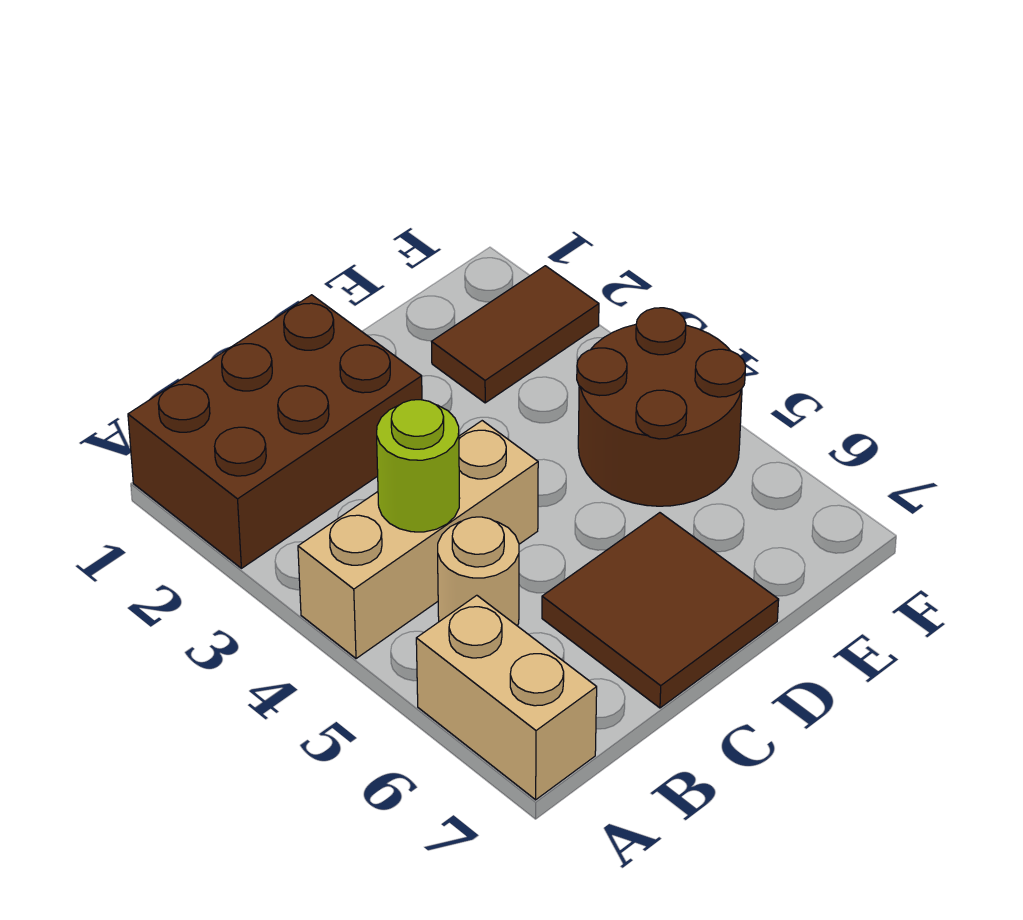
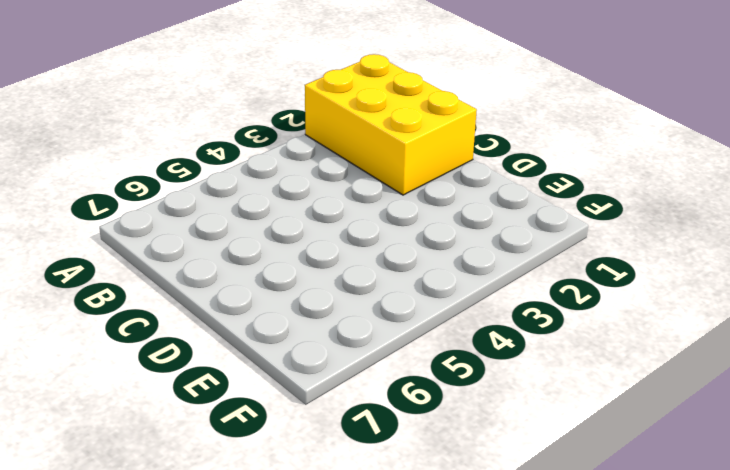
yellow brick A1:C2 level 1 -> brown brick A1:C2 level 1
none -> tan brick A4:C4 level 1
none -> tan brick A6:A7 level 1

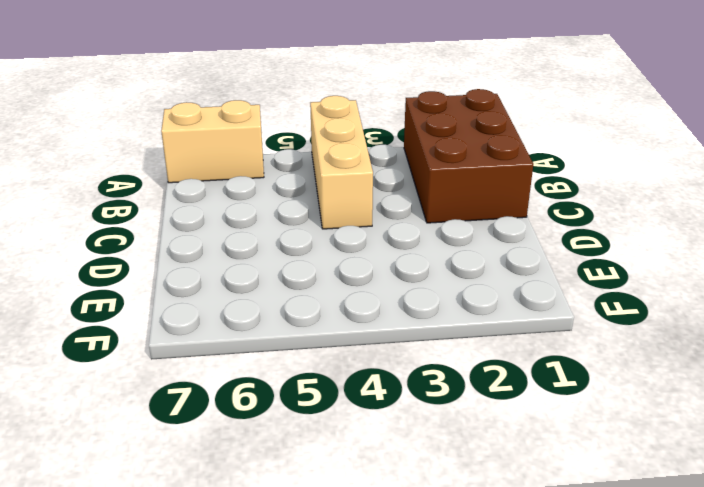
none -> tan round brick B5 level 1
none -> brown tile C6:D7 level 1

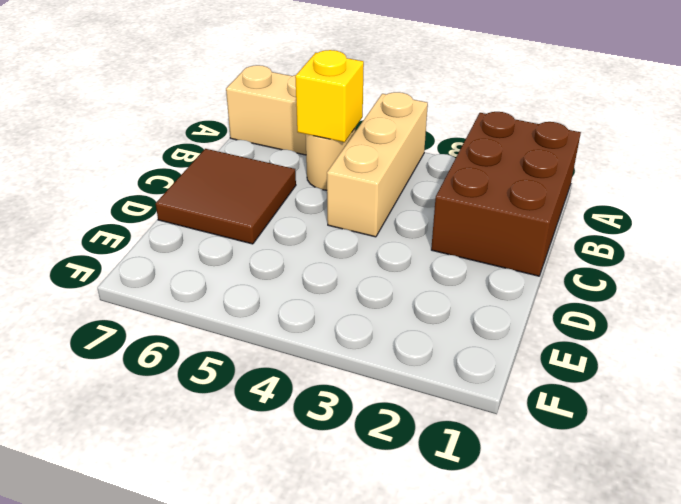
yellow brick B5 level 2 -> none
none -> brown tile E2:F2 level 1
none -> brown round brick E4:F5 level 1

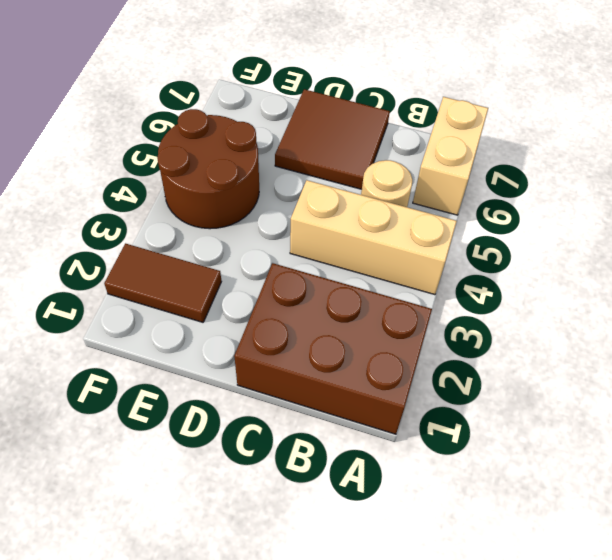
none -> lime round brick B4 level 2

